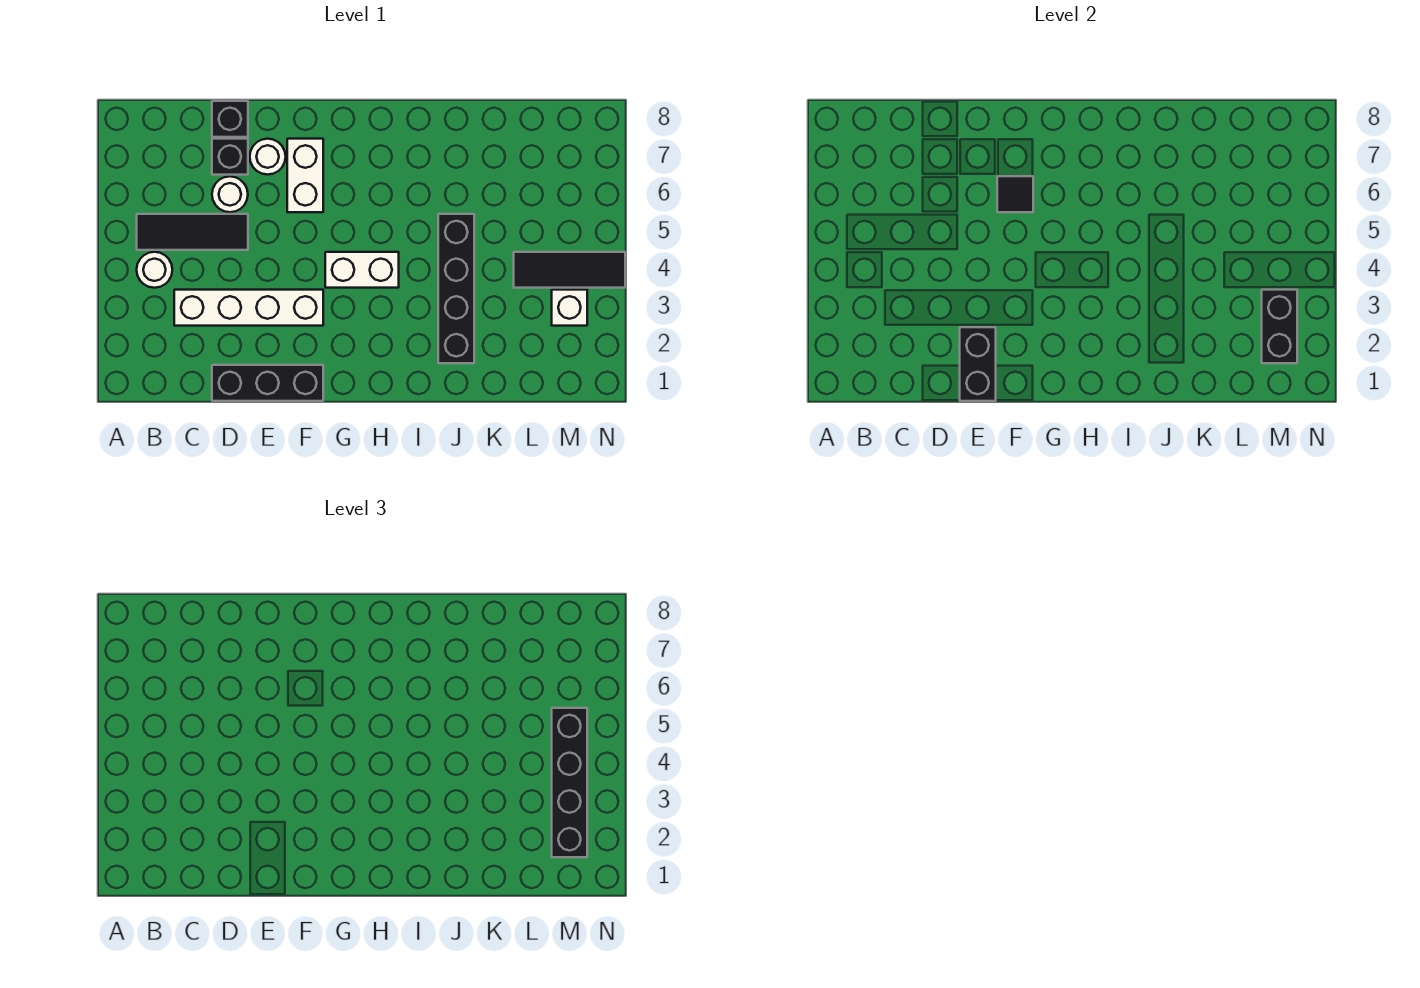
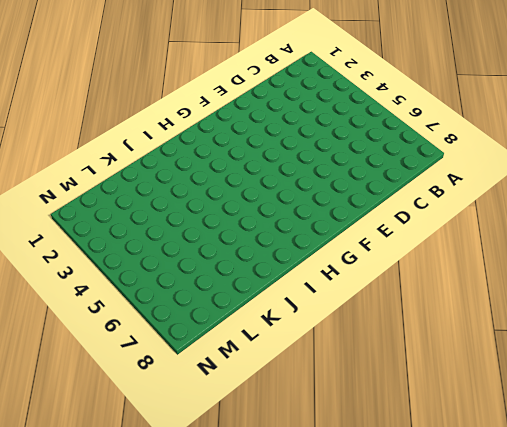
none -> white round brick B4 level 1
none -> black tile B5:D5 level 1
none -> white brick C3:F3 level 1

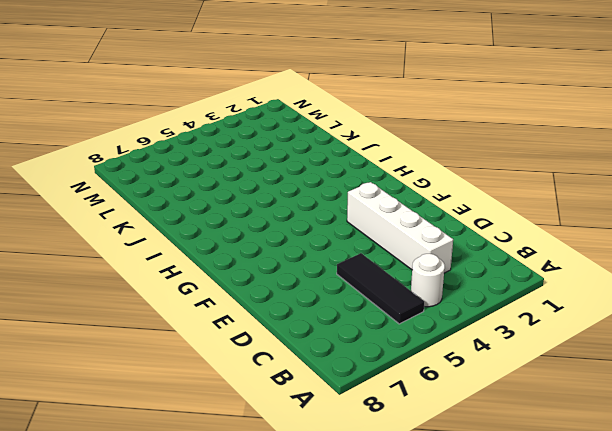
none -> black brick D1:F1 level 1
none -> white round brick D6 level 1
none -> black brick D7 level 1

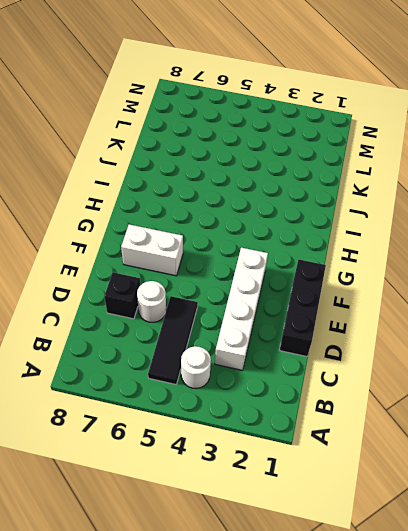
none -> black brick D8 level 1
none -> white round brick E7 level 1
none -> white brick G4:H4 level 1

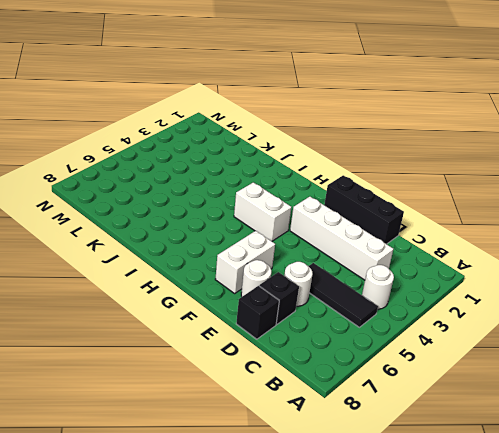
none -> black brick J2:J5 level 1
none -> black tile L4:N4 level 1
none -> white brick M3 level 1

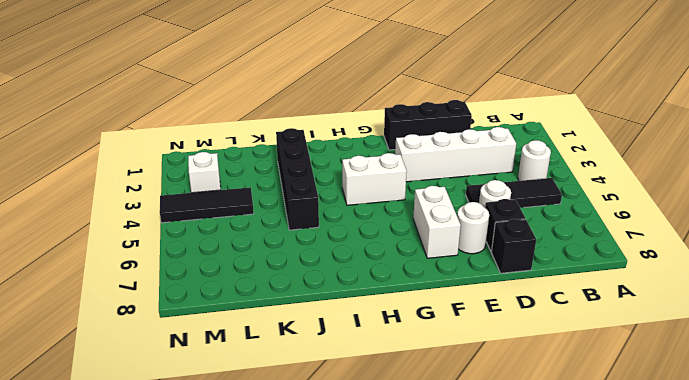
none -> black brick E1:E2 level 2
none -> black tile F6 level 2
none -> black brick M2:M3 level 2

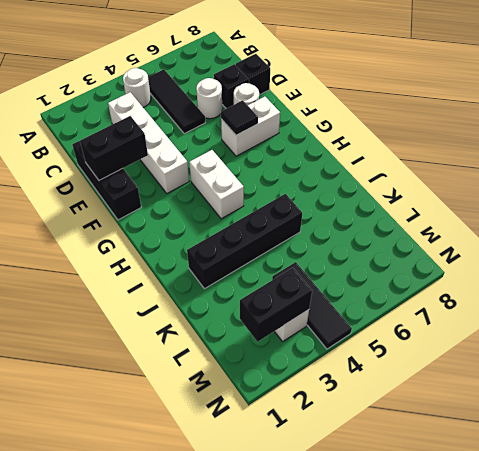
none -> black brick M2:M5 level 3

